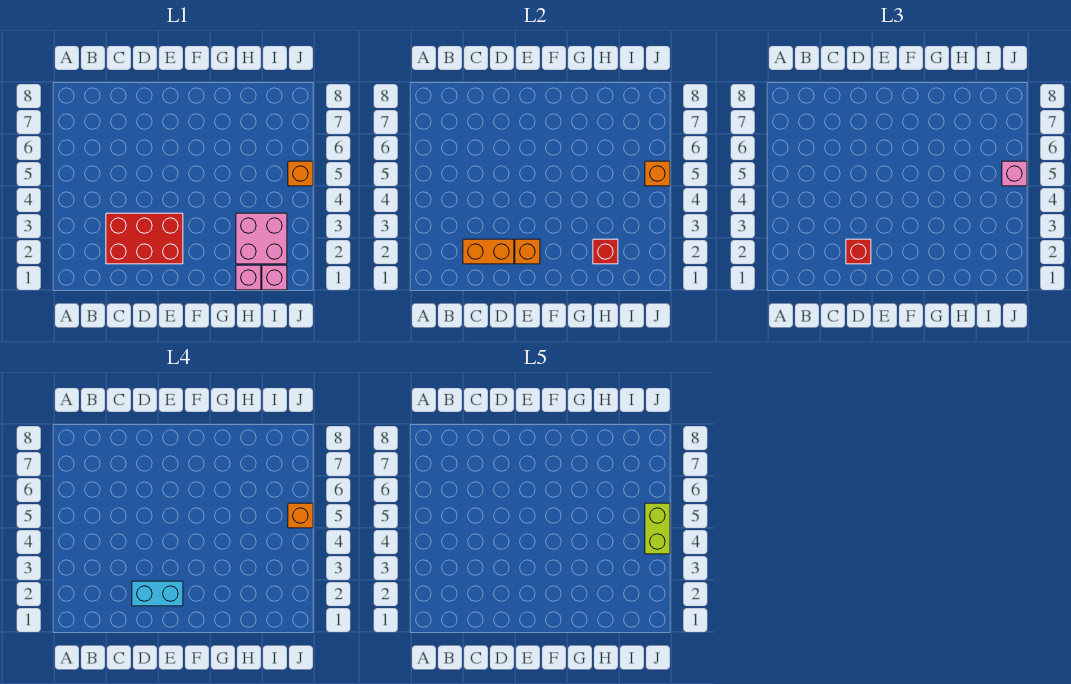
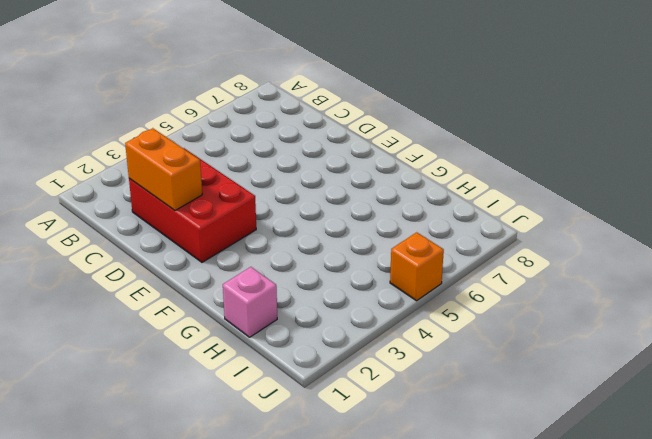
none -> pink brick H2:I3 level 1
none -> pink brick I1 level 1
none -> orange brick E2 level 2

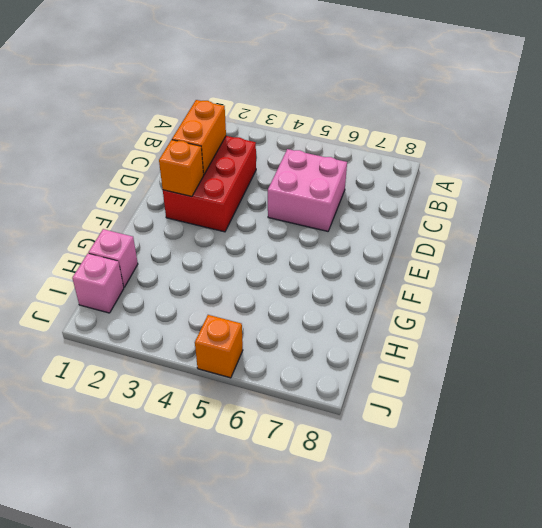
pink brick C5:D6 level 1 -> pink brick H2:I3 level 1
none -> red brick H2 level 2
none -> orange brick J5 level 2
none -> red brick D2 level 3

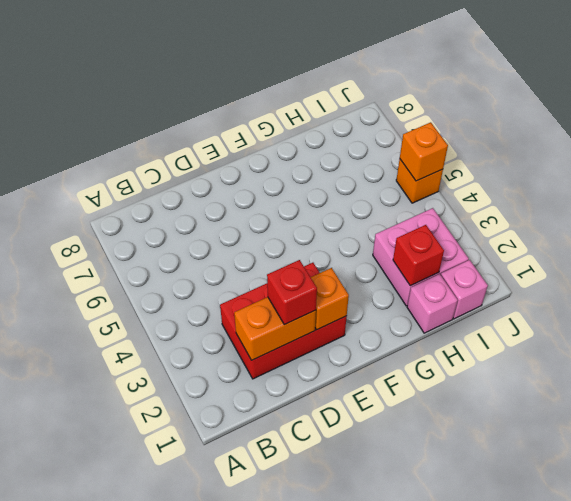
none -> pink brick J5 level 3
none -> cyan brick D2:E2 level 4
none -> orange brick J5 level 4

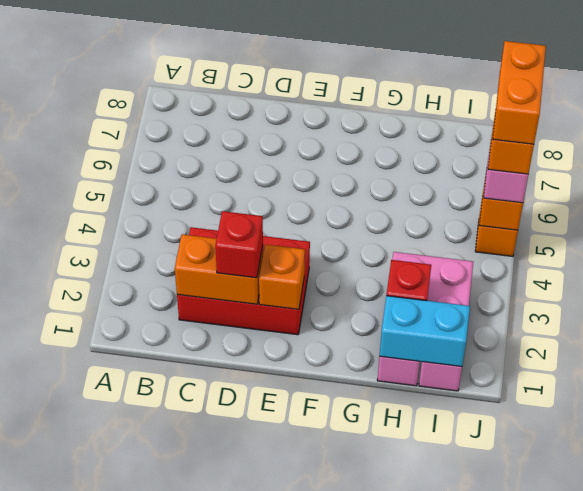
cyan brick H1:I1 level 2 -> cyan brick D2:E2 level 4
orange brick J5:J6 level 5 -> lime brick J4:J5 level 5

